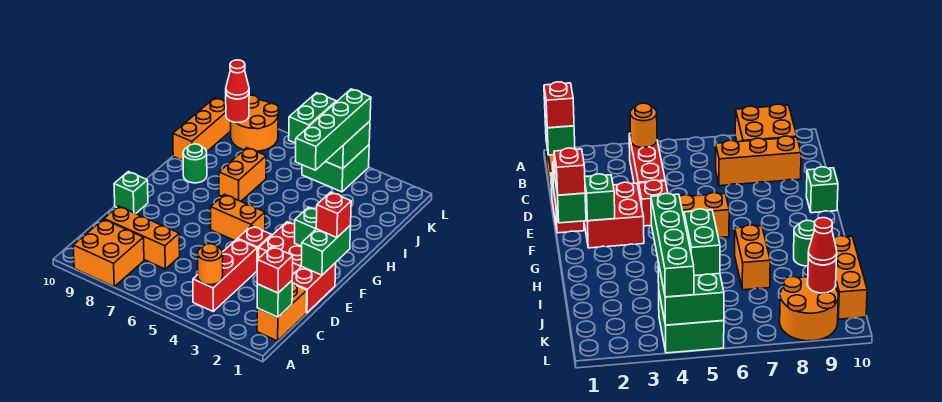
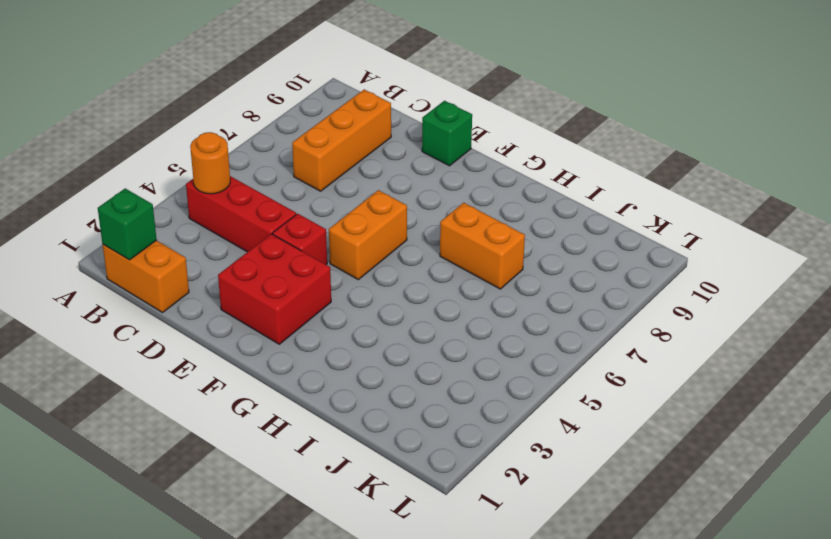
none -> orange brick A8:B9 level 1
none -> red brick D1:E1 level 1
none -> green round brick H9 level 1

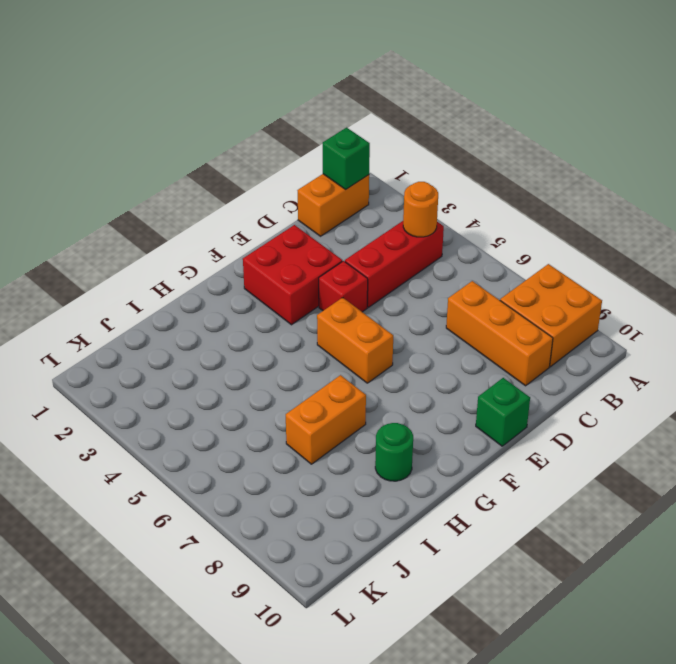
none -> red brick D1:E1 level 1
none -> orange brick I10:K10 level 1
none -> green brick K4:L5 level 1

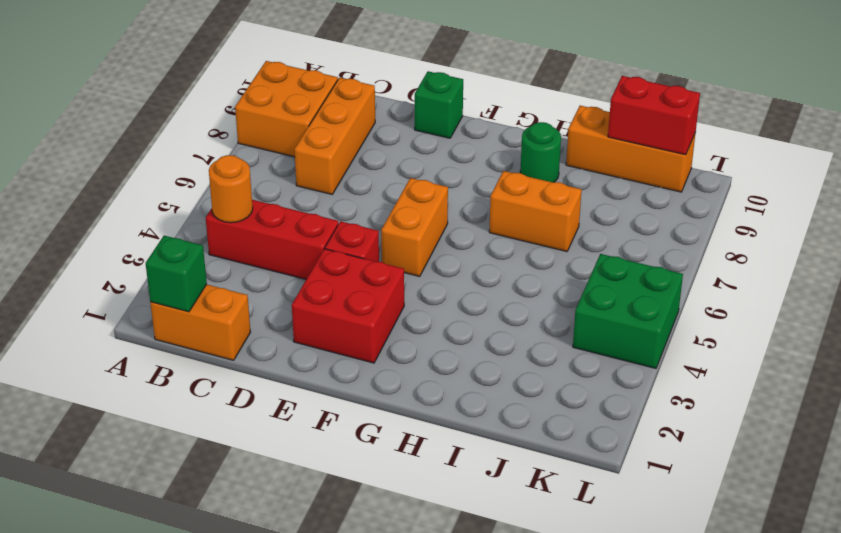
red brick J10:K10 level 2 -> red brick D1:E1 level 1
none -> orange round brick K8:L9 level 1
none -> green brick E1:F1 level 2
none -> green brick F2 level 2

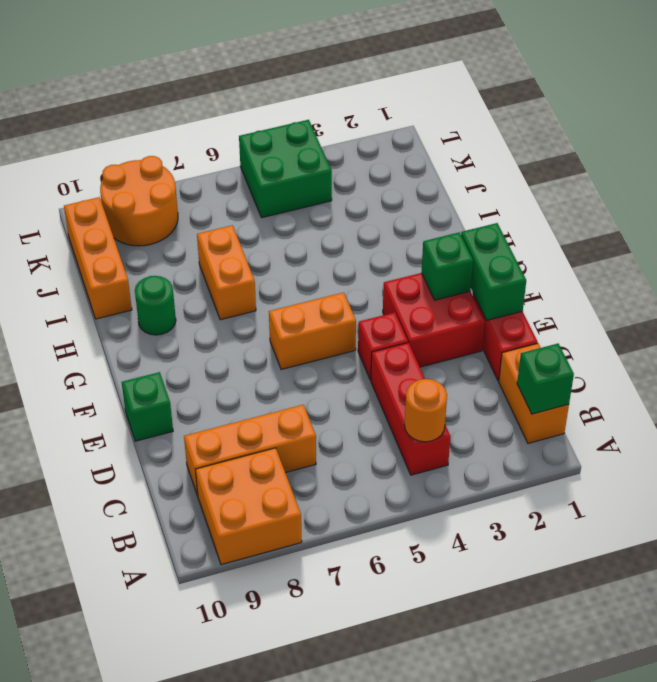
none -> green brick K4:L5 level 2
none -> red round brick K9 level 2
none -> red brick B1 level 3

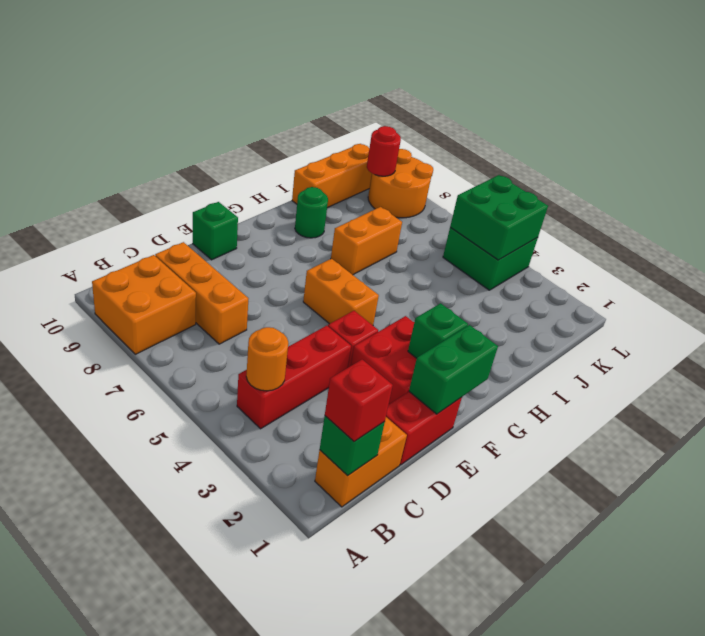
none -> red brick F1 level 3
none -> green brick I4:L4 level 3
none -> green brick J5:K5 level 3

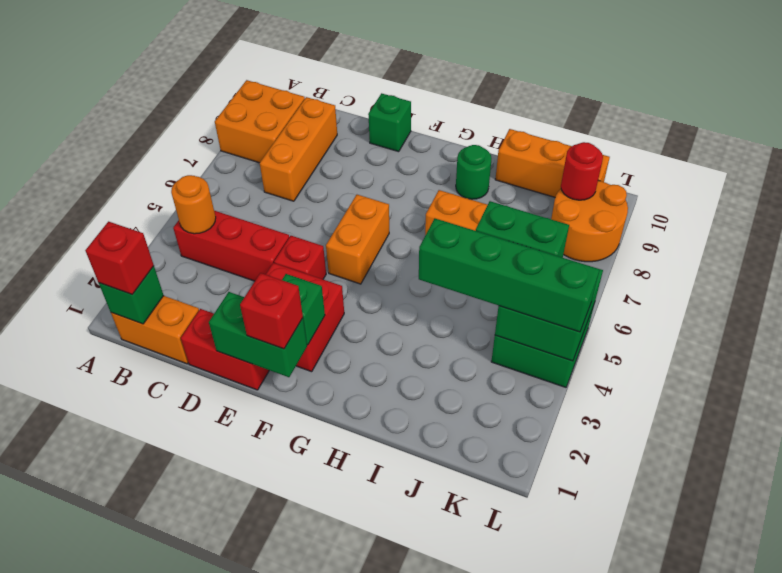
none -> red cone K9 level 3

